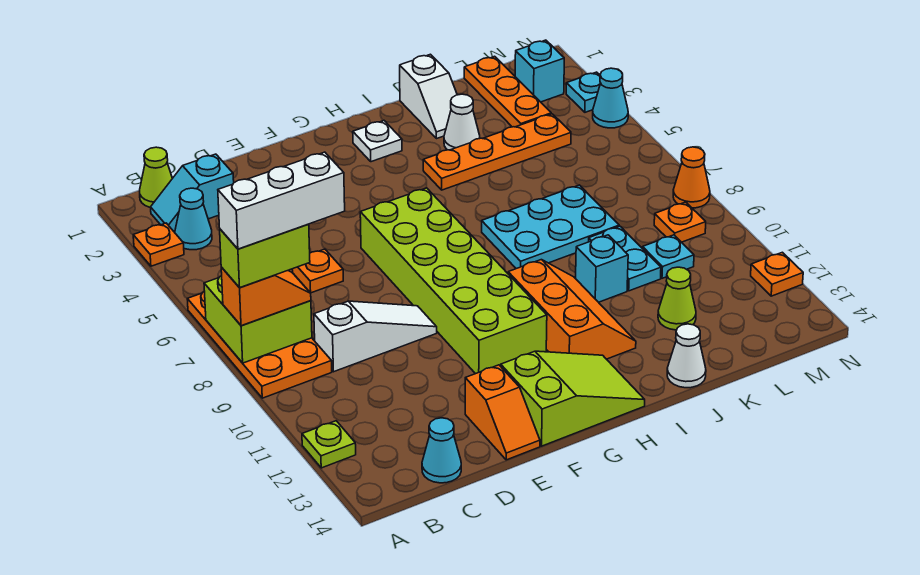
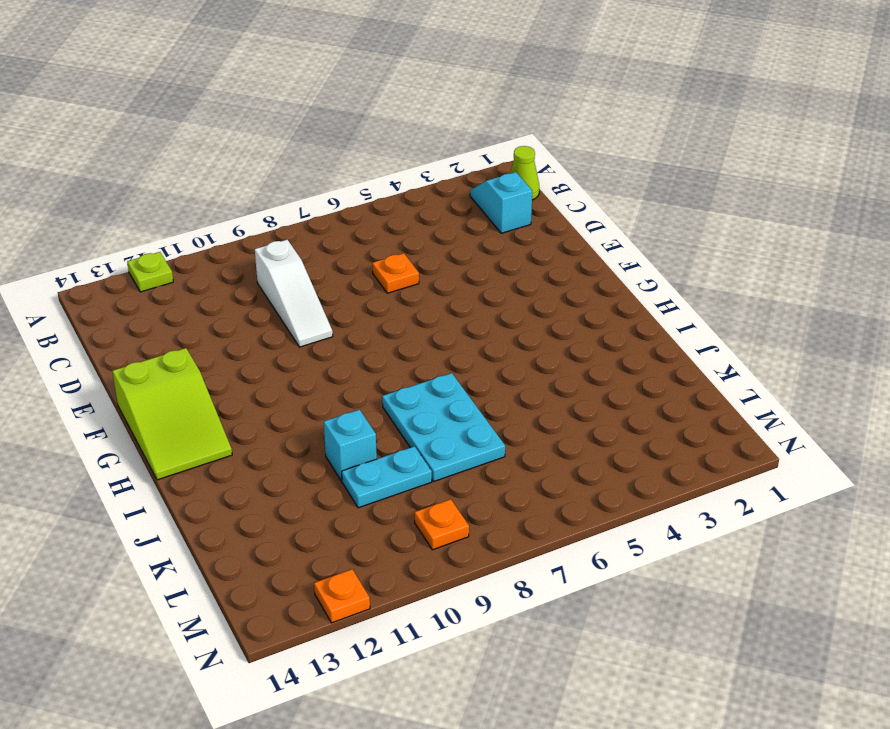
none -> orange plate A3 level 1
none -> orange plate A6:B9 level 1
none -> cyan cone B3 level 1
none -> cyan cone C14 level 1

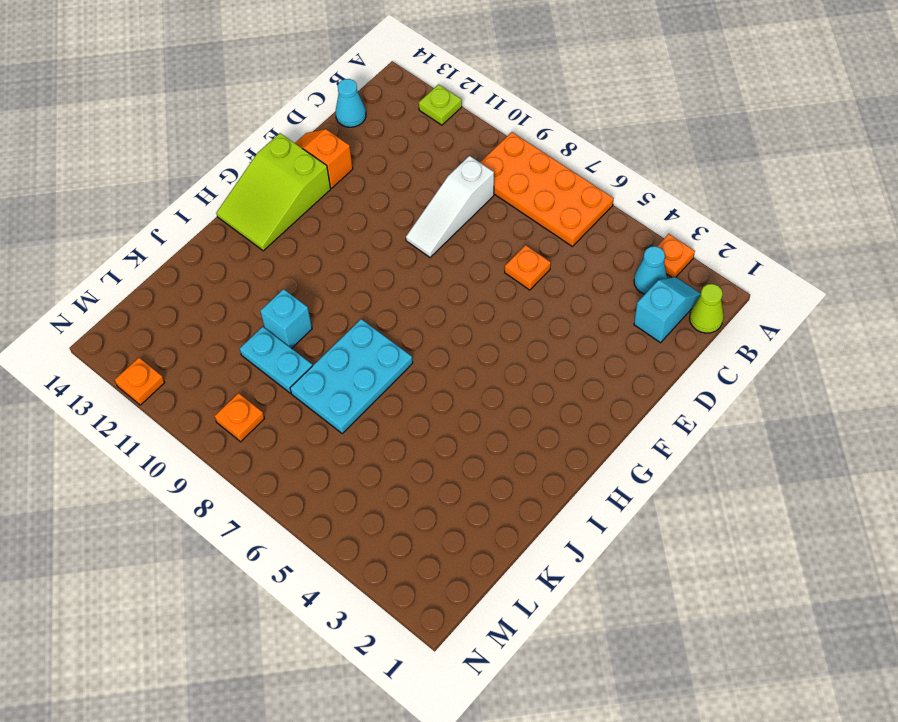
none -> lime brick F6:G11 level 1
none -> white plate H2 level 1
none -> orange slope H10:I12 level 1 top H
none -> orange plate I4:L4 level 1

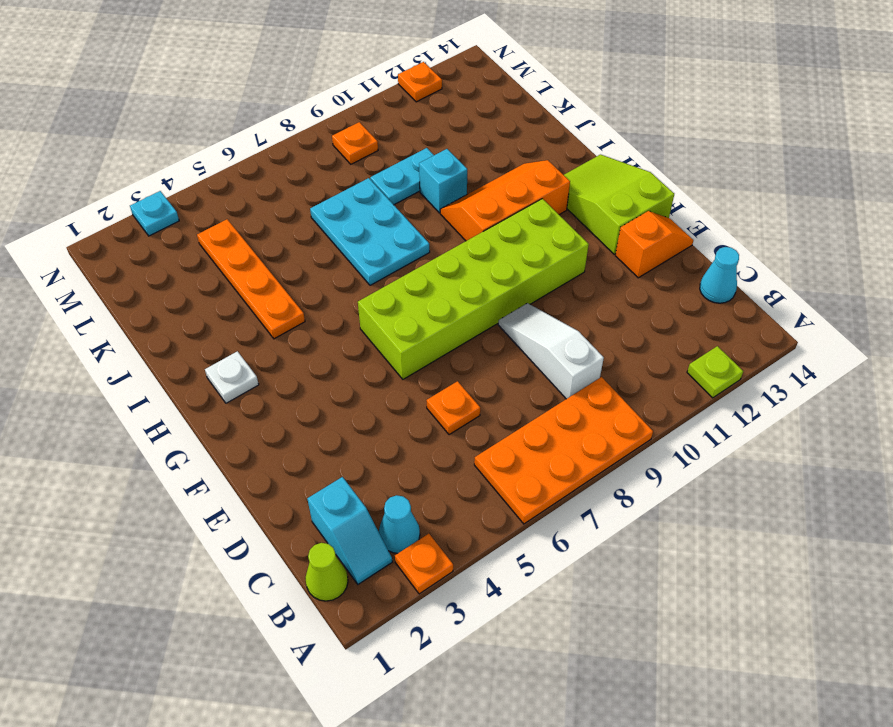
none -> white slope J1:J2 level 1 top 1
none -> white cone J3 level 1
none -> white cone J14 level 1
none -> lime cone K12 level 1

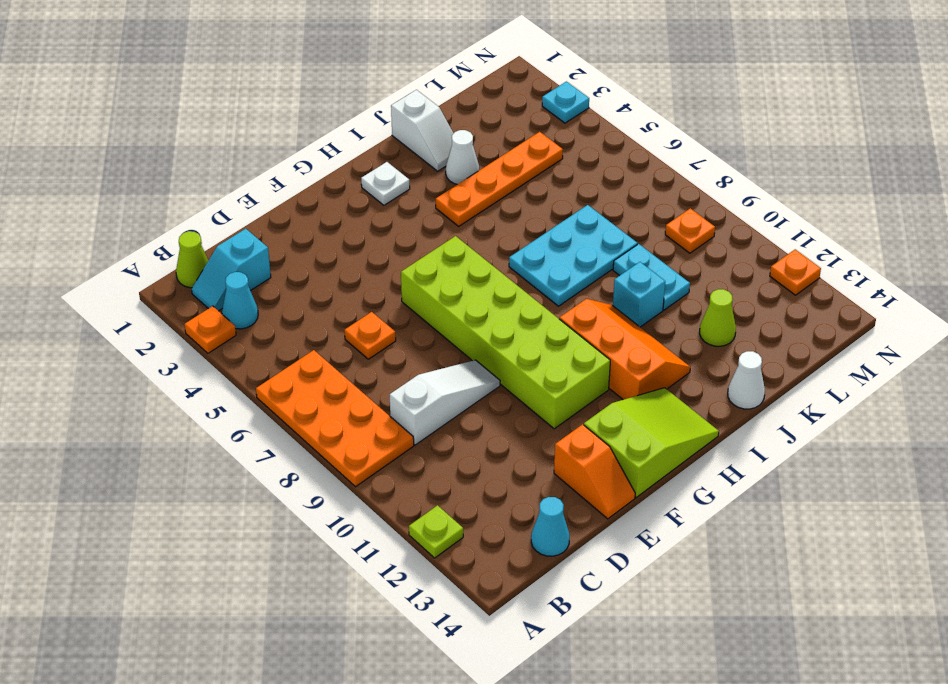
none -> orange plate L1:L3 level 1
none -> cyan plate L10 level 1
none -> cyan brick M2 level 1
none -> cyan cone N4 level 1

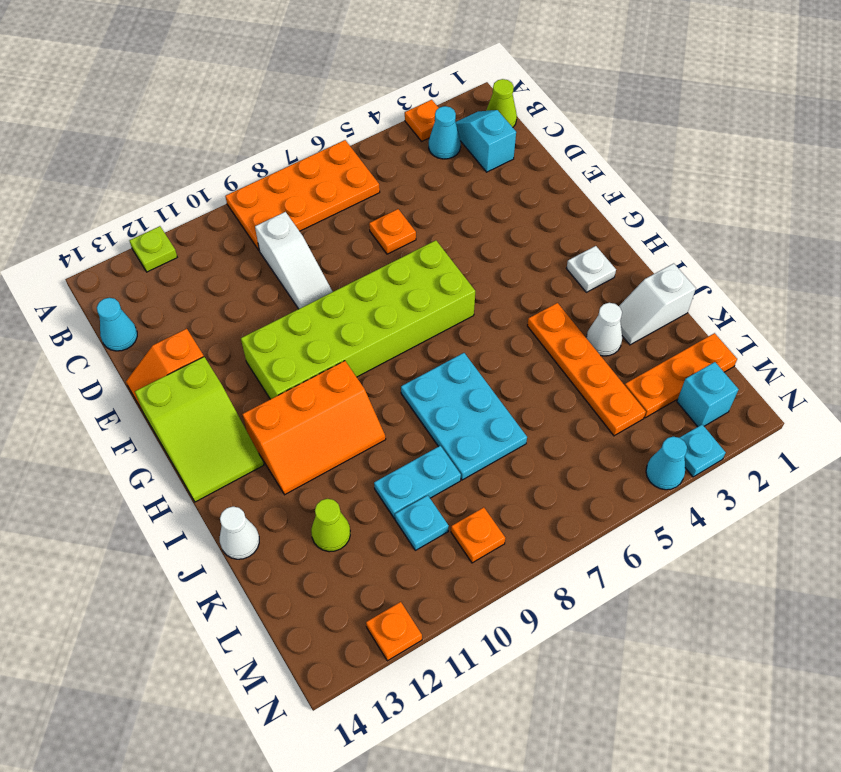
none -> cyan brick J10 level 1
none -> orange cone N8 level 1
none -> lime brick A7:B8 level 2
none -> orange slope A8:B8 level 3 top A

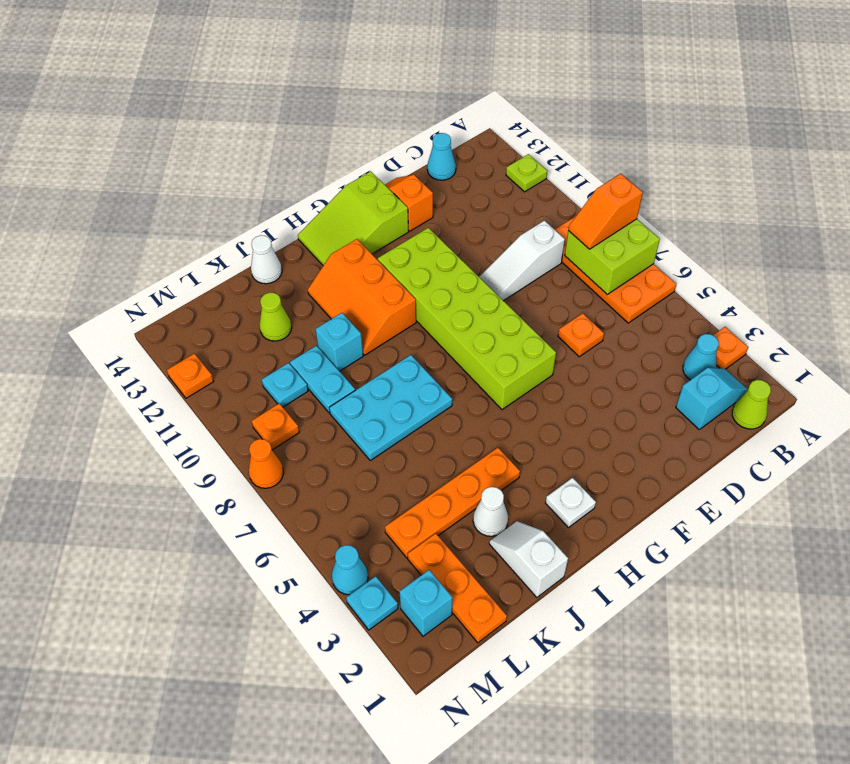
none -> lime brick A8:B8 level 4
none -> white brick A8:C8 level 5

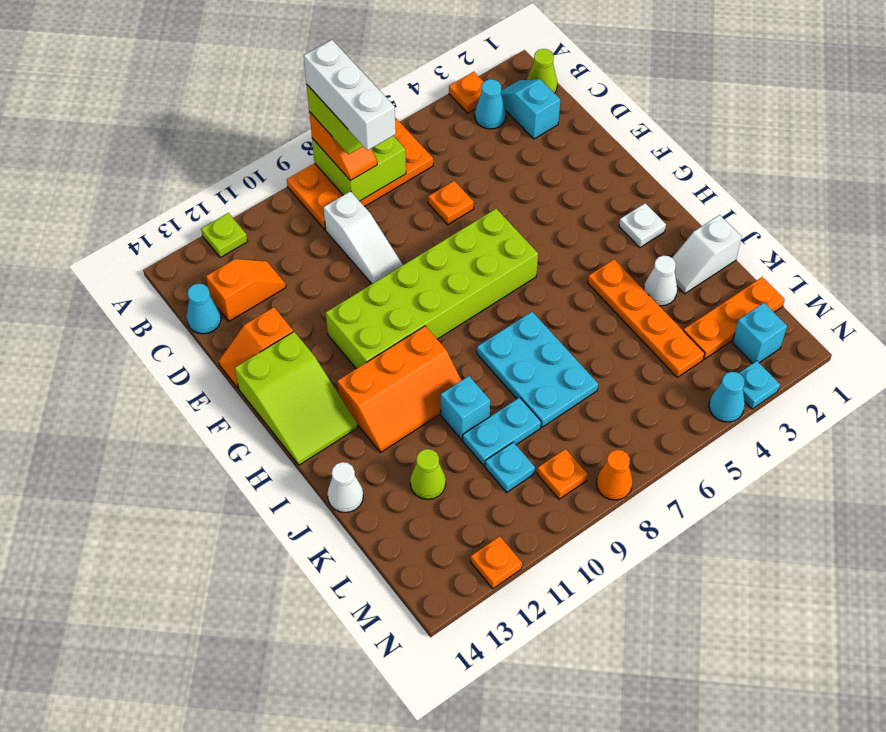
orange slope C12:C13 level 1 top 13 -> none

